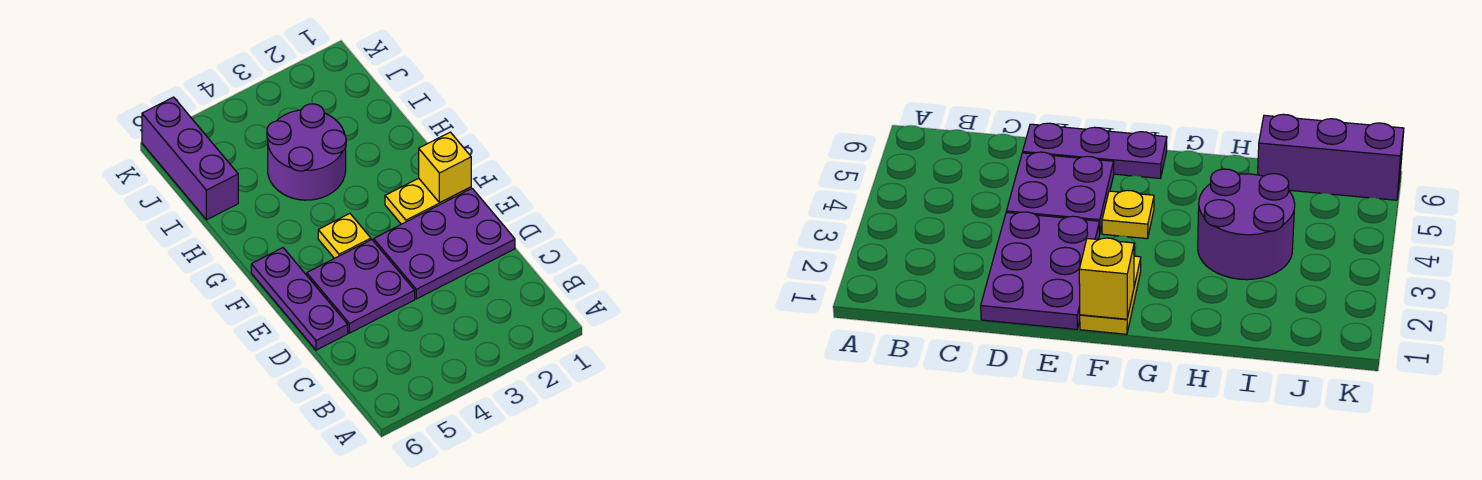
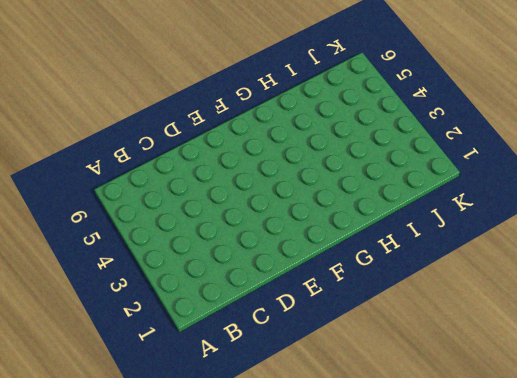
none -> purple plate D1:E3 level 1
none -> purple plate D4:E5 level 1

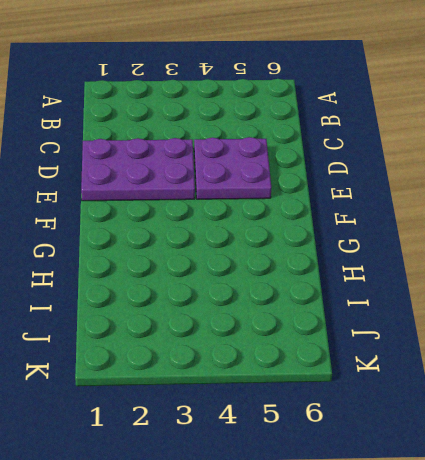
none -> purple plate D6:F6 level 1
none -> yellow plate F1:F2 level 1

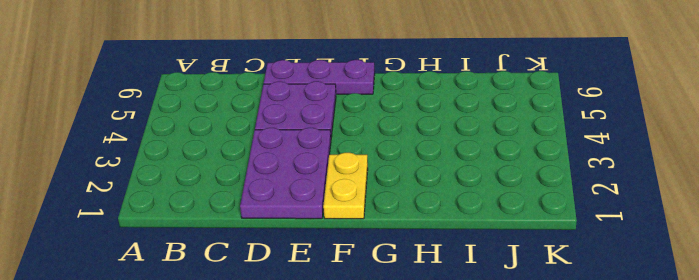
none -> yellow plate F4 level 1
none -> purple round brick H3:I4 level 1

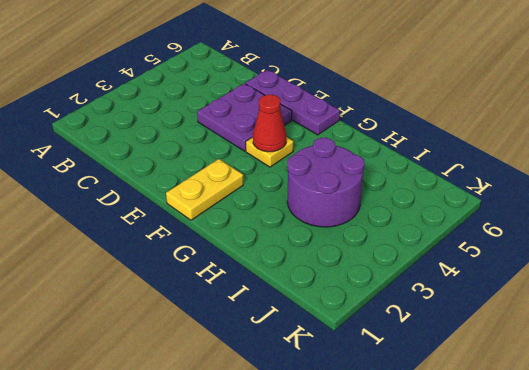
red cone F4 level 2 -> none
none -> purple plate D1:E3 level 1
none -> purple brick I6:K6 level 1

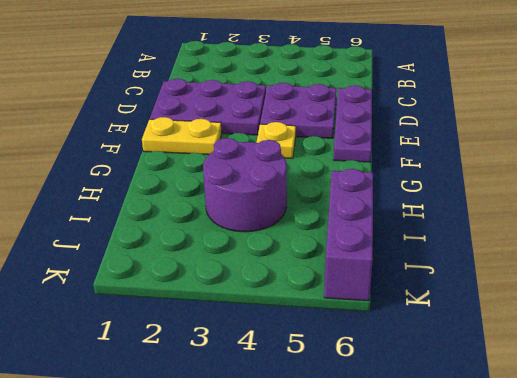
none -> yellow brick F1 level 2

